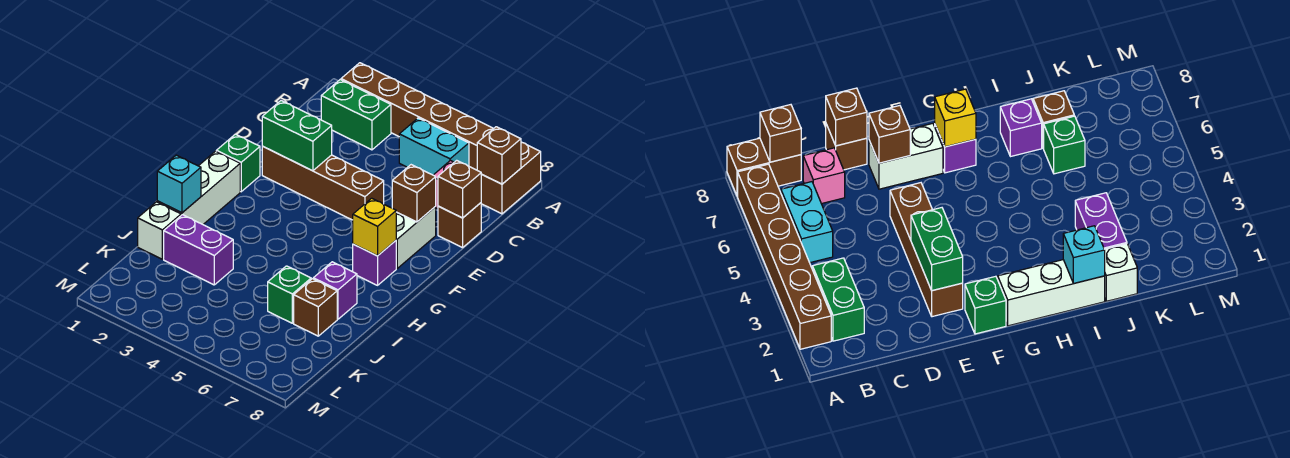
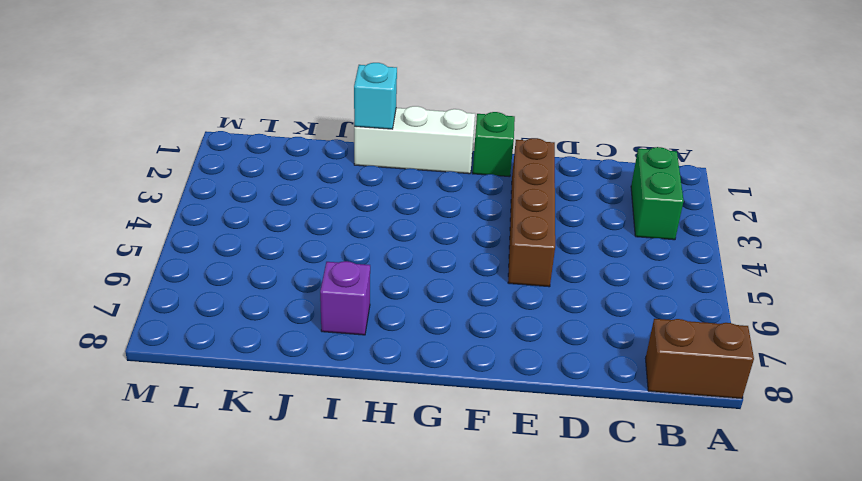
none -> brown brick A2:A7 level 1
none -> cyan brick B5:B6 level 1
none -> pink brick C7 level 1

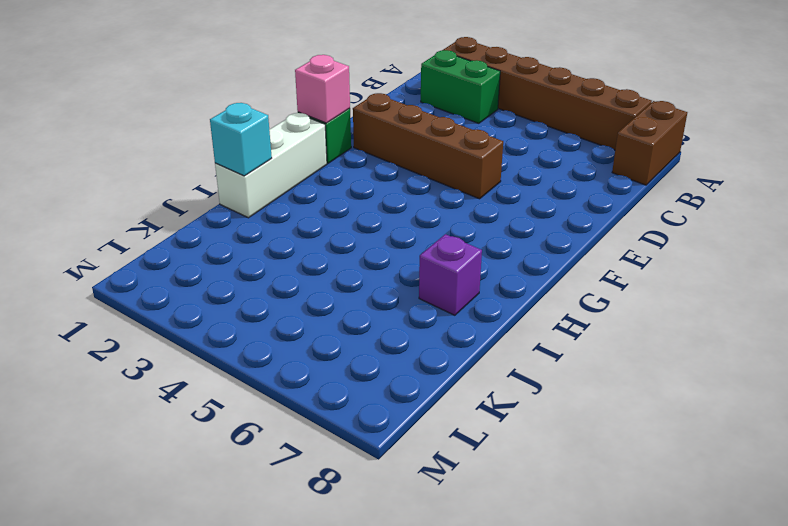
pink brick F1 level 2 -> pink brick C7 level 1
none -> cyan brick B5:B6 level 1
none -> brown brick D8 level 1
none -> white brick E7:F7 level 1

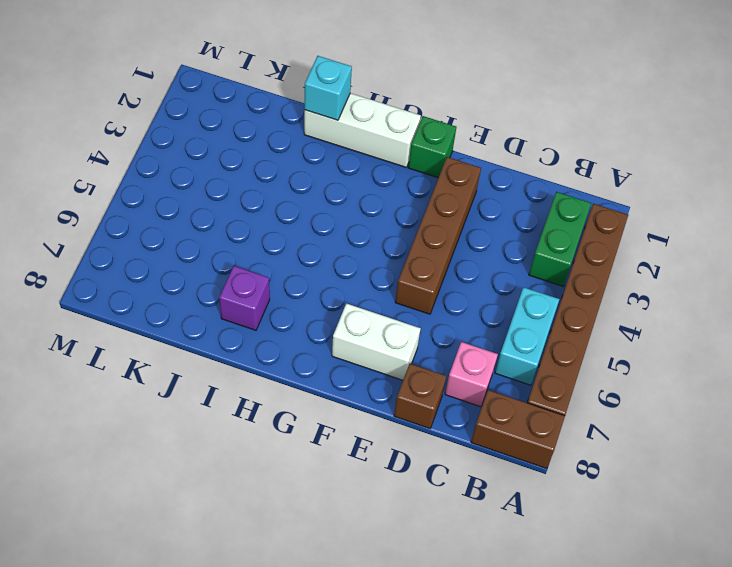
none -> purple brick G7 level 1
none -> white brick J1 level 1
none -> purple brick J2:J3 level 1

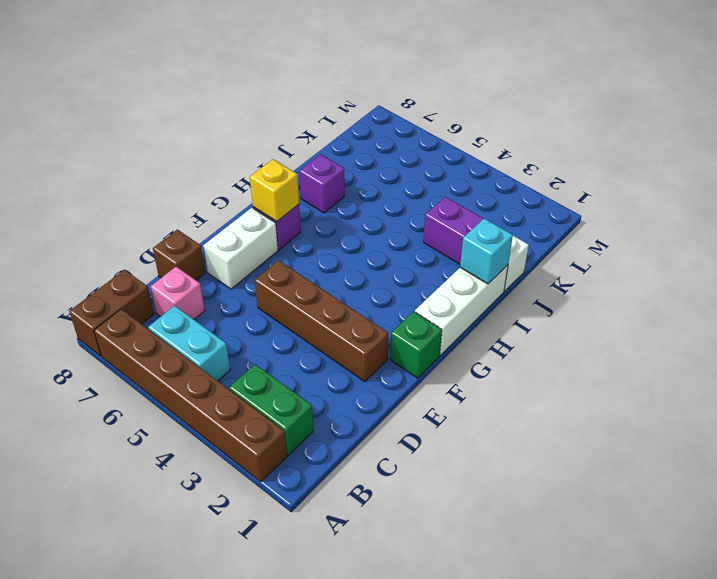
none -> green brick J6 level 1
none -> brown brick J7 level 1
none -> brown brick B8 level 2

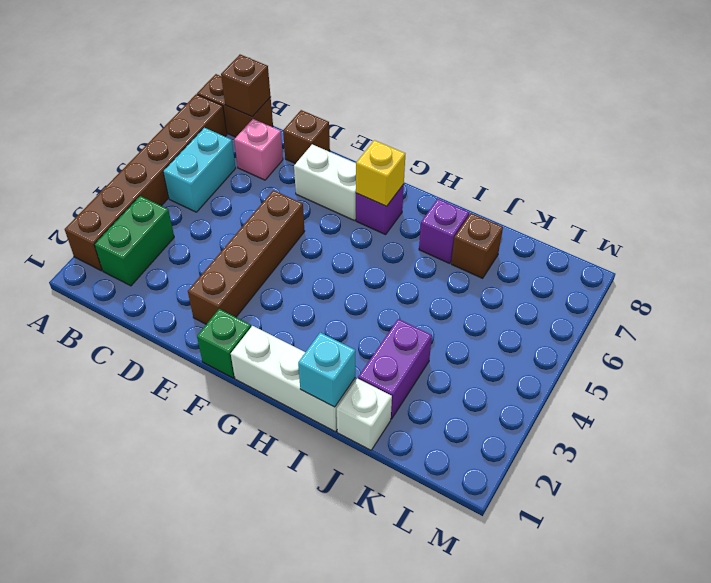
none -> green brick J6 level 1
none -> brown brick D8 level 2
none -> green brick E2:E3 level 2

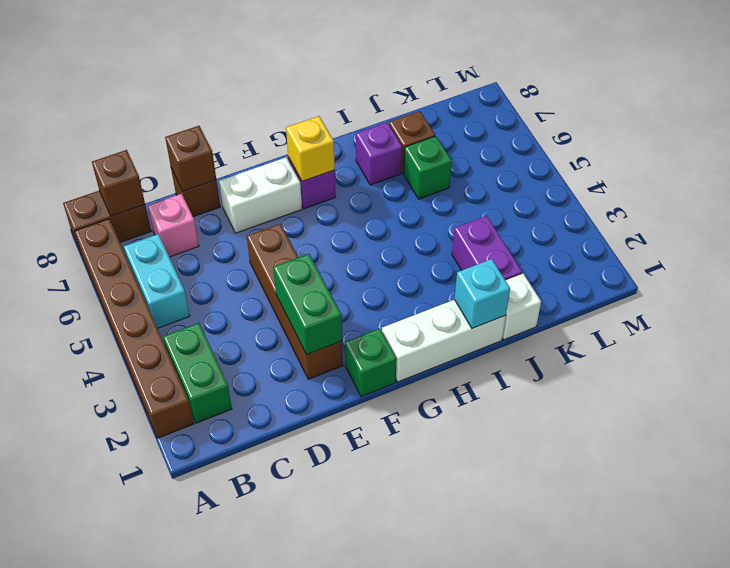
none -> brown brick E7 level 2

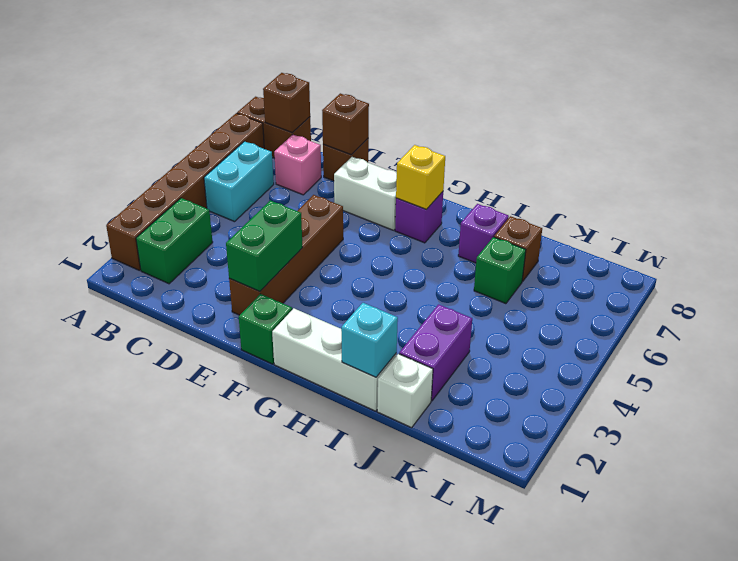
none -> brown brick E7 level 2

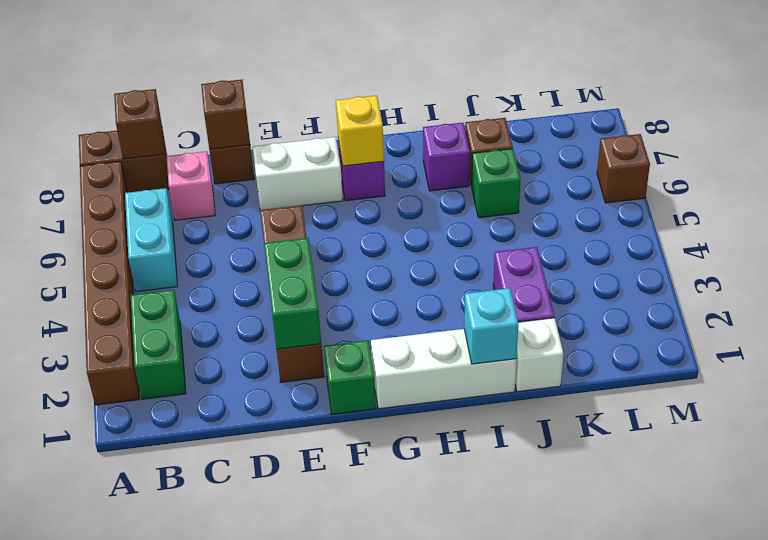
brown brick M6 level 1 -> brown brick E7 level 2

